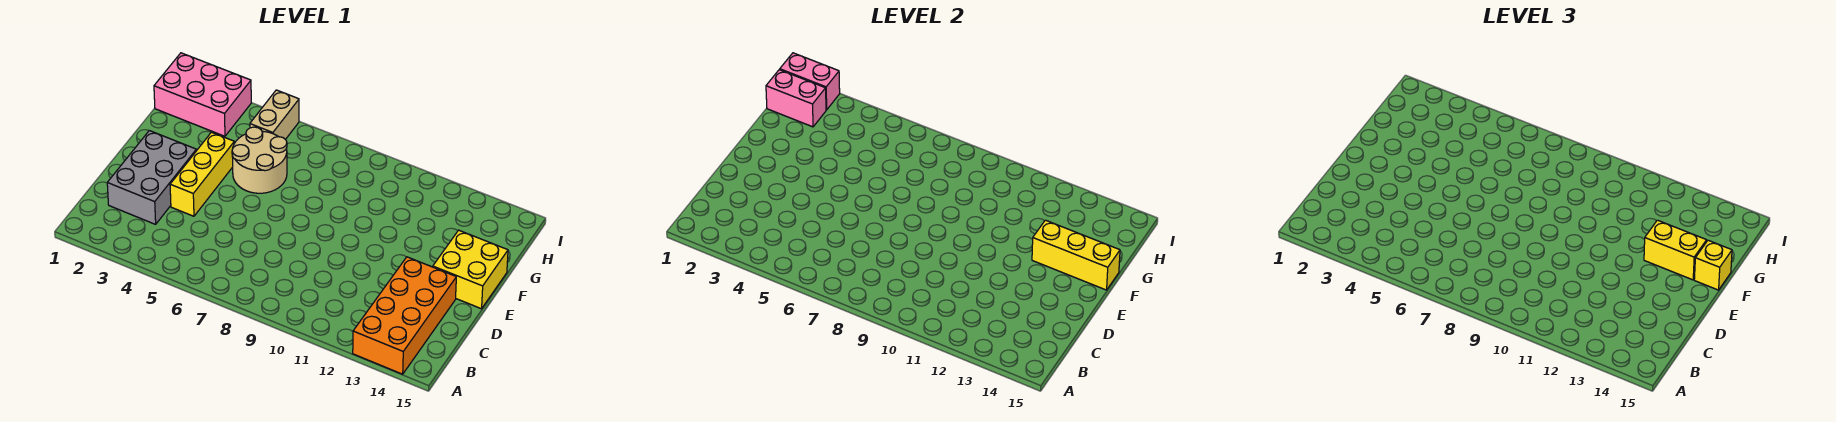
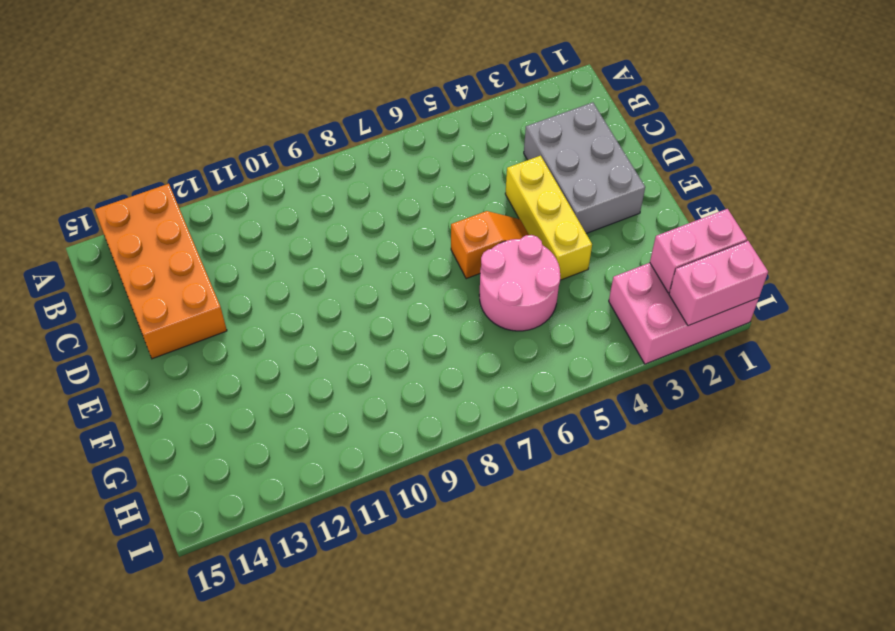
orange slope E5:E6 level 1 top 6 -> none
pink round brick F5:G6 level 1 -> tan round brick F5:G6 level 1
none -> yellow brick E14:F15 level 1
none -> tan brick H5:I5 level 1
none -> yellow brick F13:F15 level 2

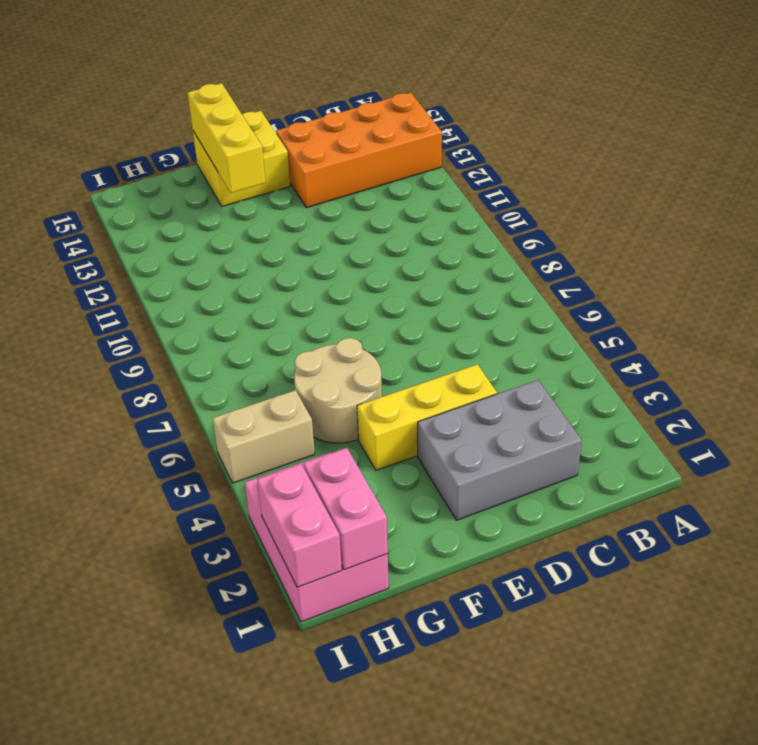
none -> yellow brick F13:F14 level 3
none -> yellow brick F15 level 3

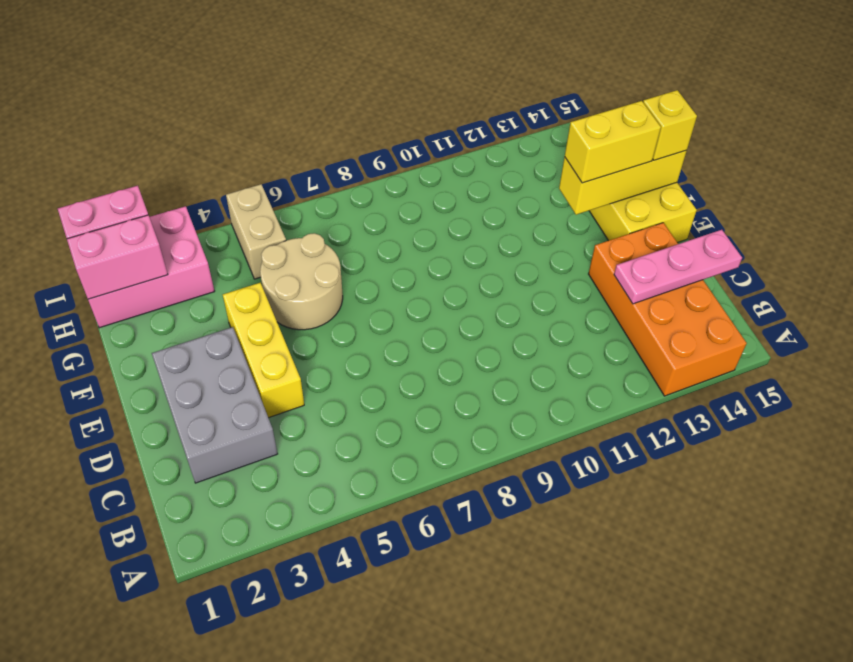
pink plate C13:C15 level 2 -> none

